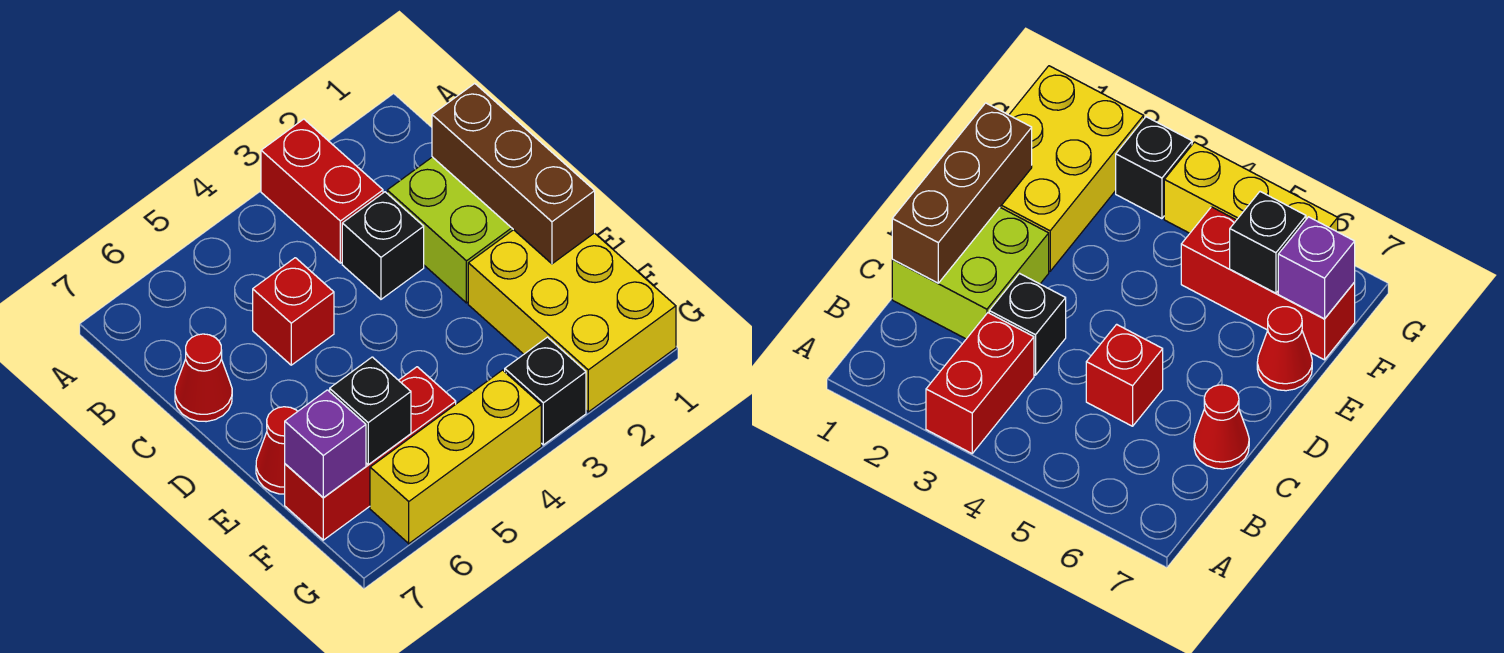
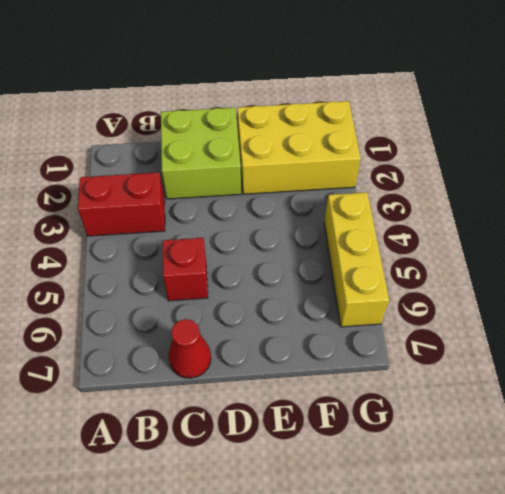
none -> black brick C3 level 1
none -> red cone E7 level 1
none -> red brick F5:F7 level 1

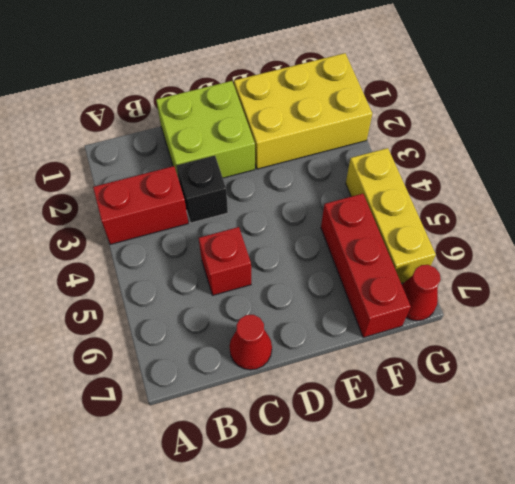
red cone G7 level 1 -> red cone E7 level 1
none -> black brick G3 level 1
none -> brown brick C1:E1 level 2
none -> black brick F6 level 2

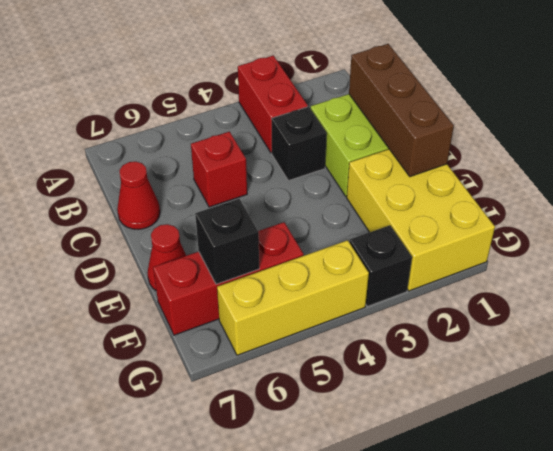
none -> purple brick F7 level 2

